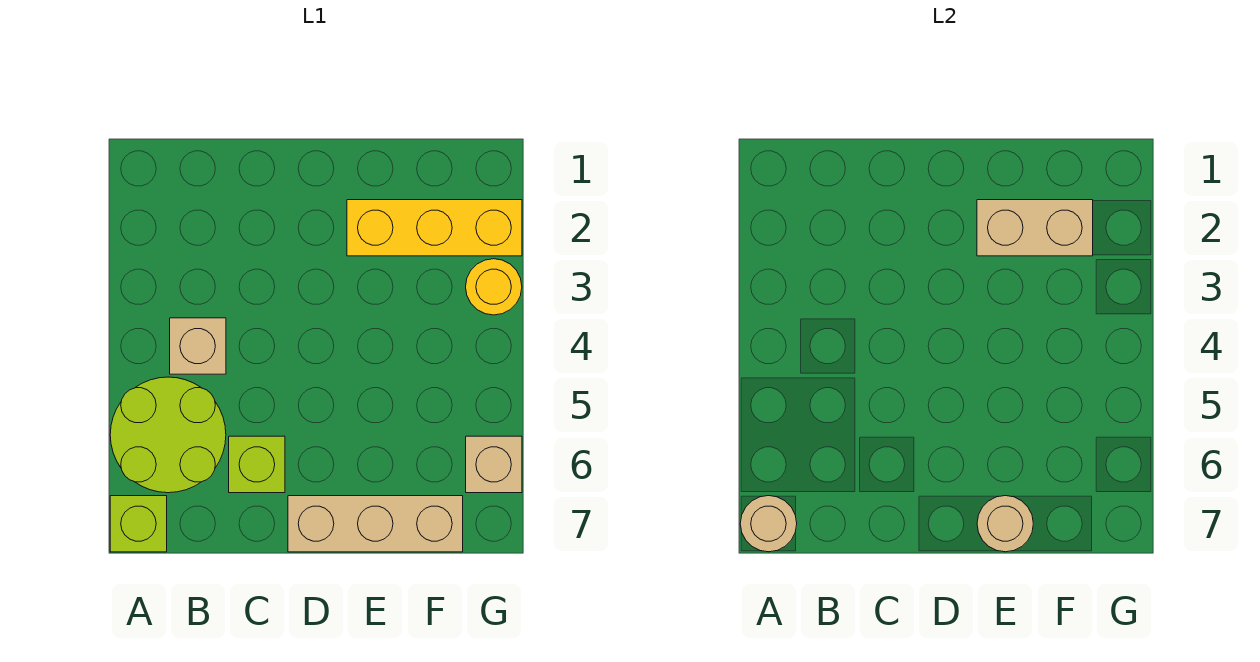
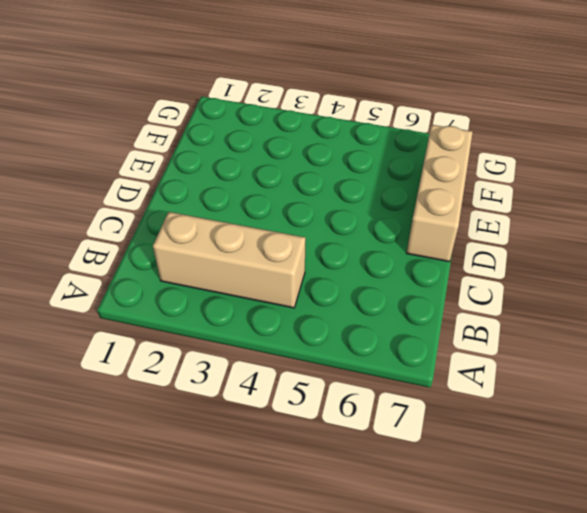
tan brick B2:B4 level 1 -> tan brick B4 level 1
none -> lime round brick A5:B6 level 1
none -> lime brick A7 level 1

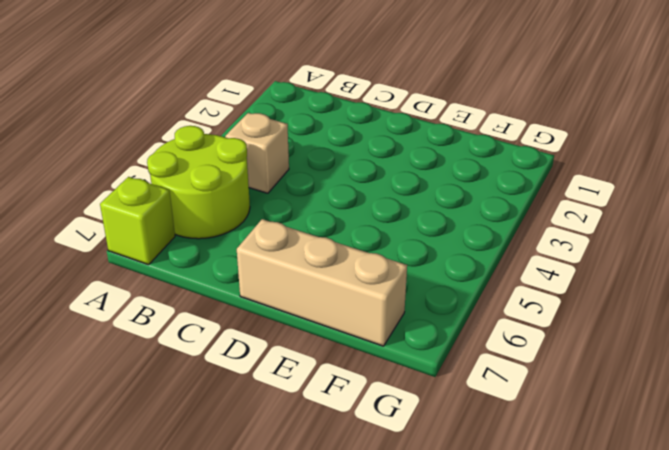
none -> lime brick C6 level 1
none -> yellow brick E2:G2 level 1

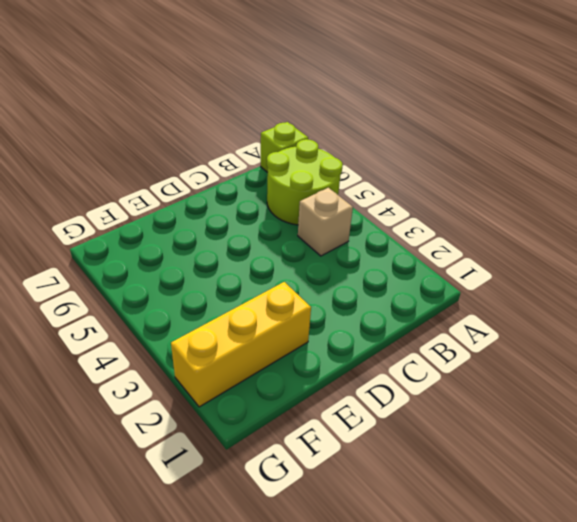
none -> lime brick C6 level 1
none -> tan brick D7:F7 level 1

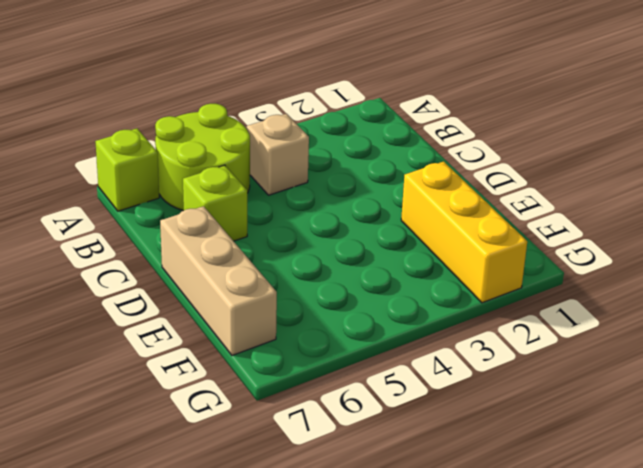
none -> yellow round brick G3 level 1
none -> tan brick G6 level 1

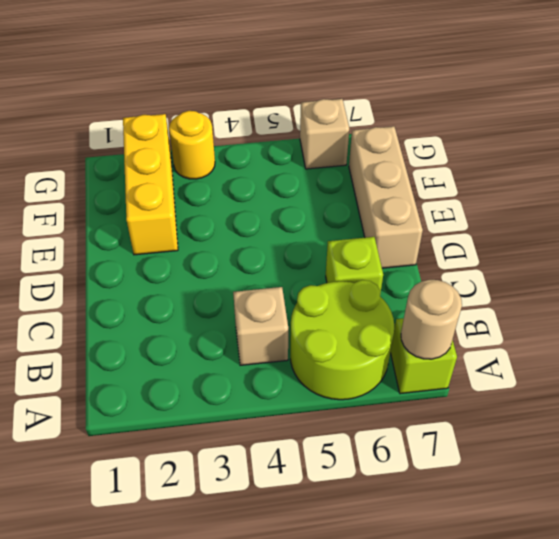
none -> tan brick E2:F2 level 2
none -> tan round brick E7 level 2

